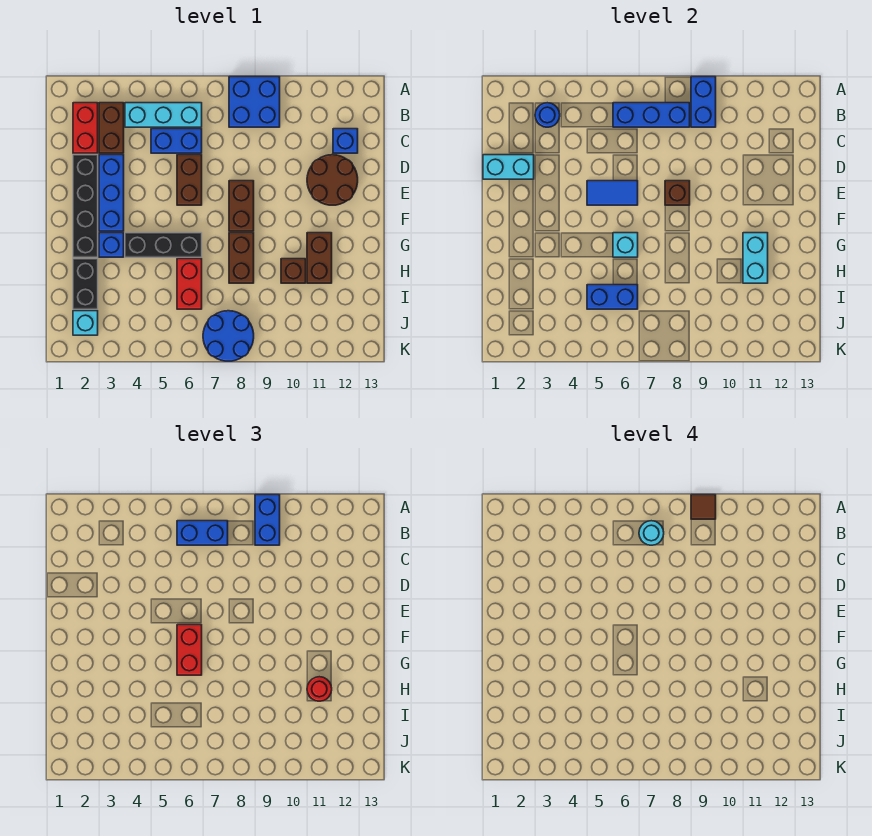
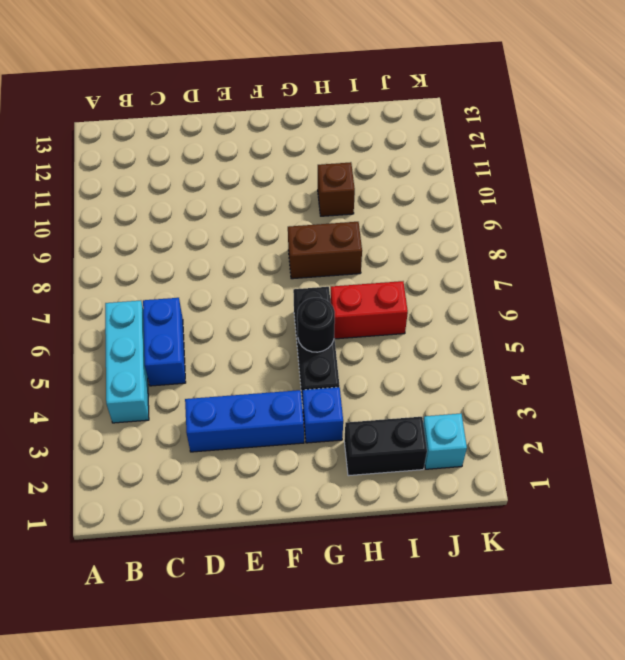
black round brick G5 level 2 -> none
none -> blue brick A8:B9 level 1
none -> red brick B2:C2 level 1
none -> brown brick B3:C3 level 1
none -> blue brick C12 level 1

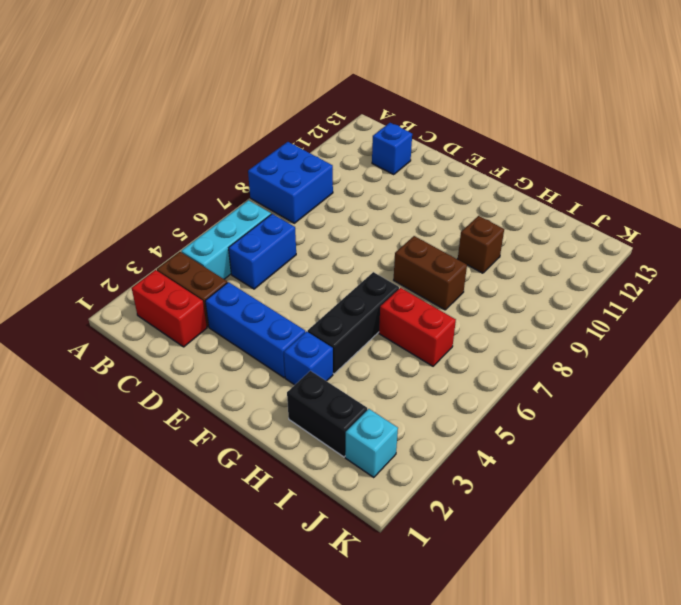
none -> black brick D2:G2 level 1
none -> brown brick D6:E6 level 1
none -> brown round brick D11:E12 level 1
none -> brown brick E8:F8 level 1

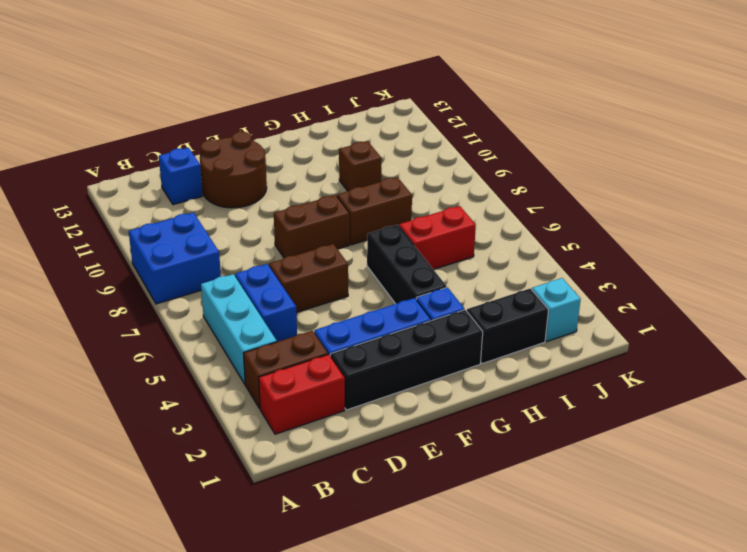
none -> brown brick G11:H11 level 1
none -> blue round brick J7:K8 level 1
none -> blue brick A9:B9 level 2
none -> blue round brick B3 level 2

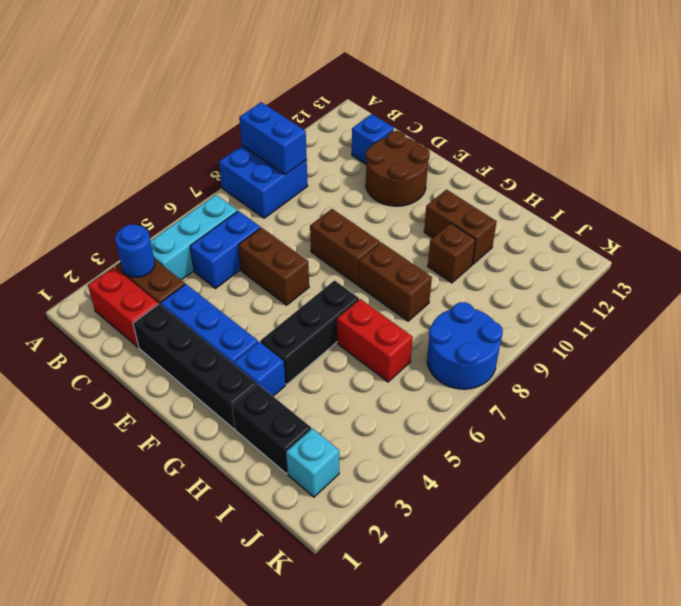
none -> blue brick B6:B8 level 2
none -> cyan brick D1:D2 level 2
none -> blue tile E5:E6 level 2
none -> brown brick E8 level 2

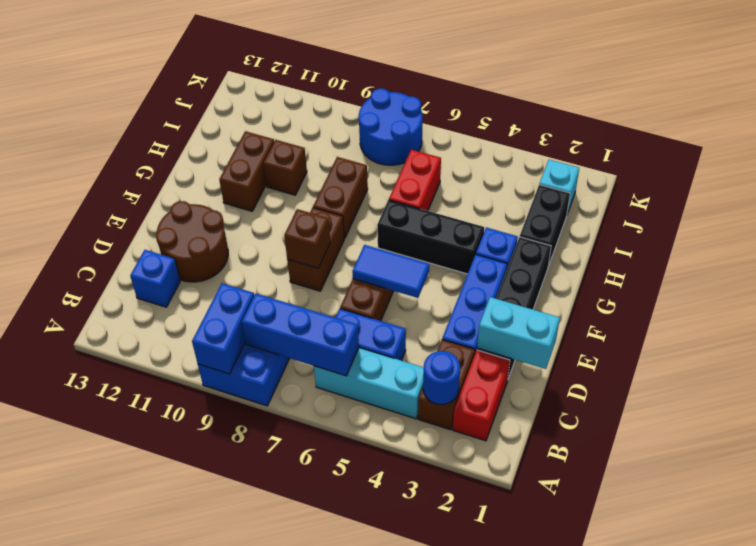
none -> cyan brick G6 level 2
none -> cyan brick G11:H11 level 2
none -> blue brick I5:I6 level 2
none -> blue brick A9:B9 level 3

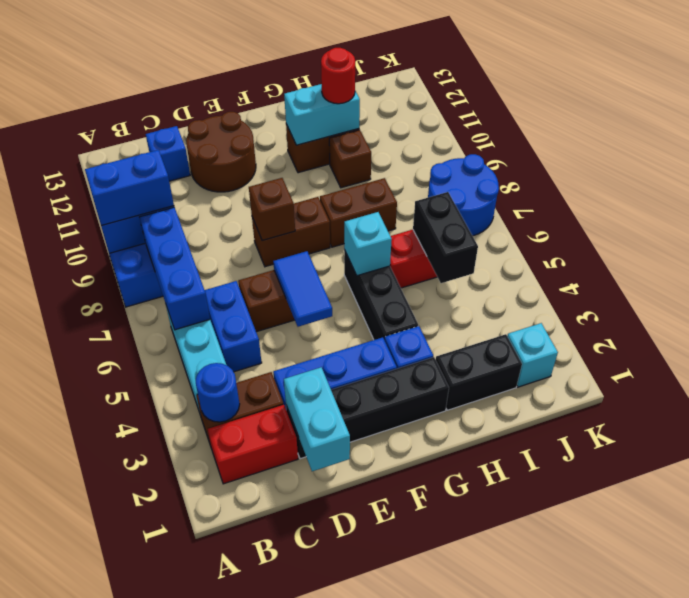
black brick I5:I6 level 2 -> blue brick I5:I6 level 2
none -> blue brick B6:B7 level 3
none -> red brick F6:G6 level 3
none -> brown tile A9 level 4
none -> cyan round brick B7 level 4

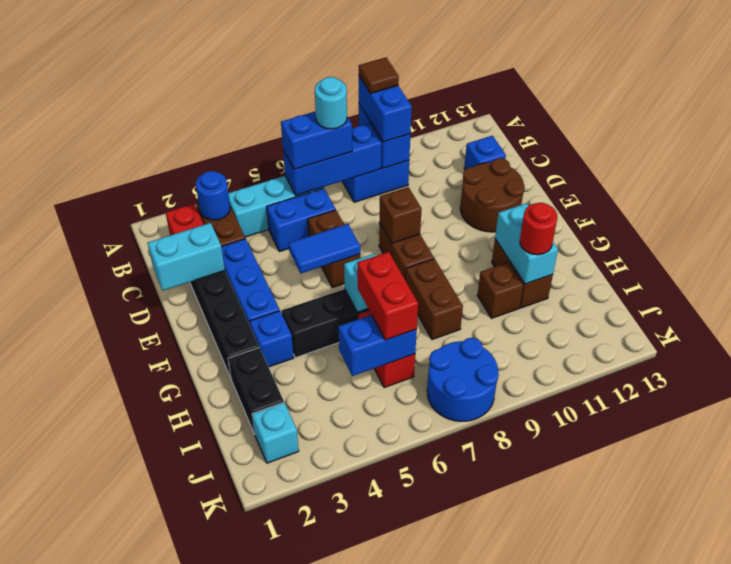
red brick H6:I6 level 3 -> red brick F6:G6 level 3

